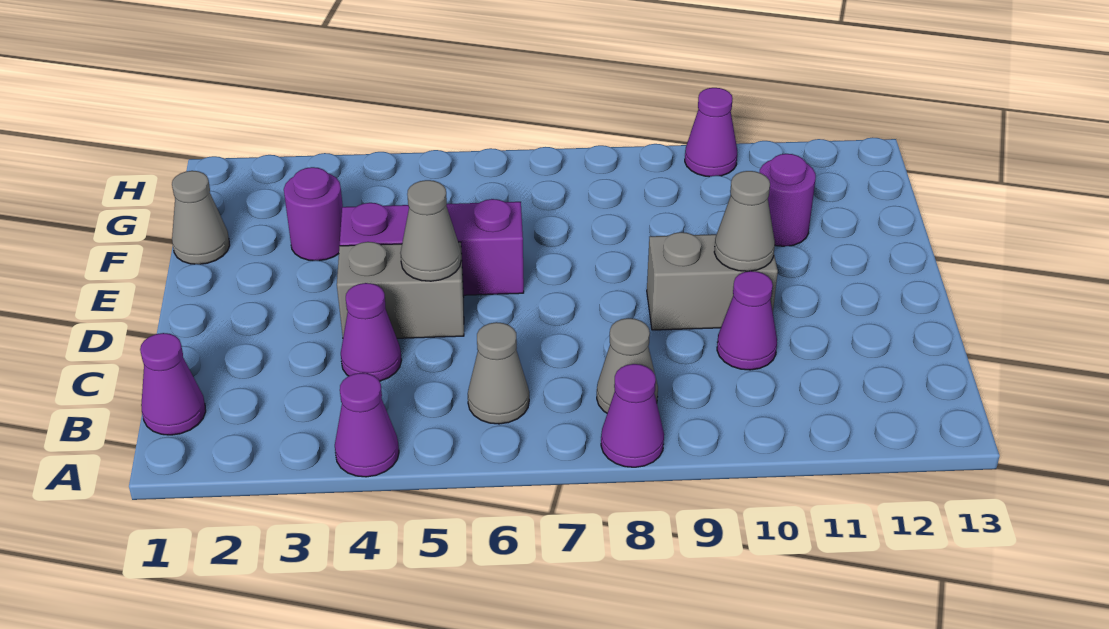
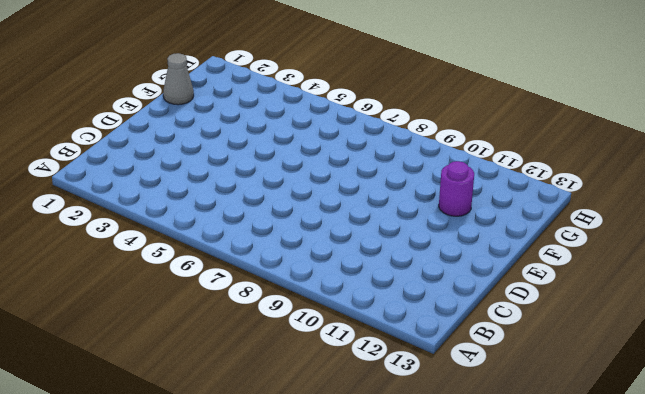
none -> purple cone A4 level 1
none -> purple cone A8 level 1
none -> purple cone B1 level 1

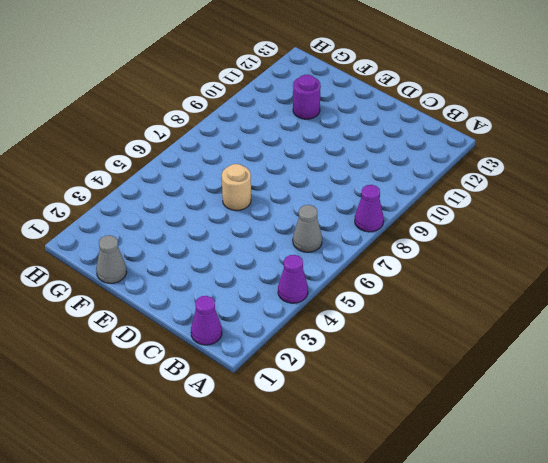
tan round brick E6 level 1 -> purple brick E4:E6 level 1
none -> grey cone B8 level 1
none -> purple cone C4 level 1
none -> purple cone C10 level 1

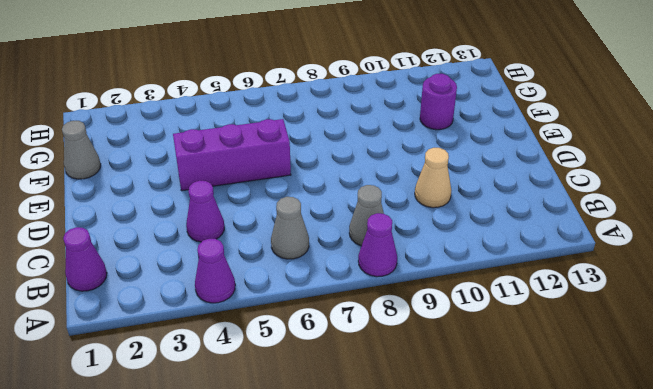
tan cone C10 level 1 -> purple cone C10 level 1
none -> grey brick D4:D5 level 1
none -> grey brick D9:D10 level 1
none -> purple round brick F3 level 1

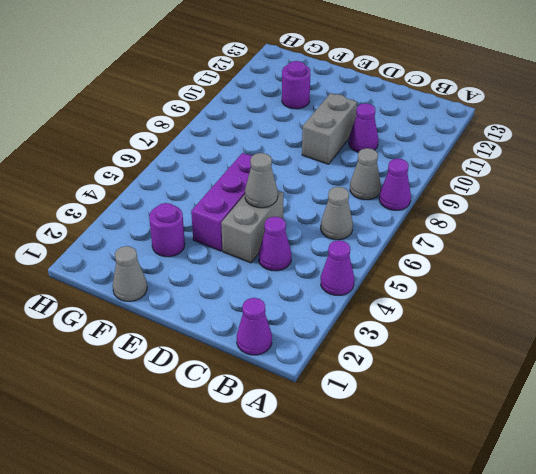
none -> purple cone H10 level 1
none -> grey cone D10 level 2

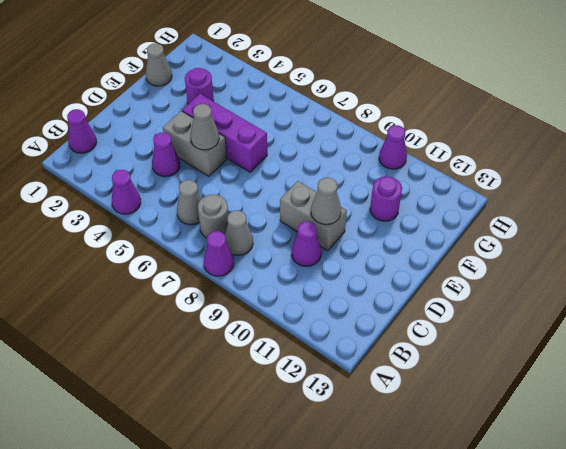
grey round brick B7 level 1 -> none

